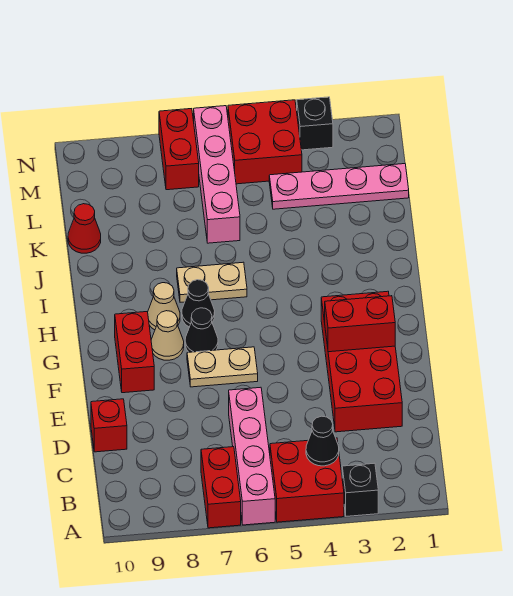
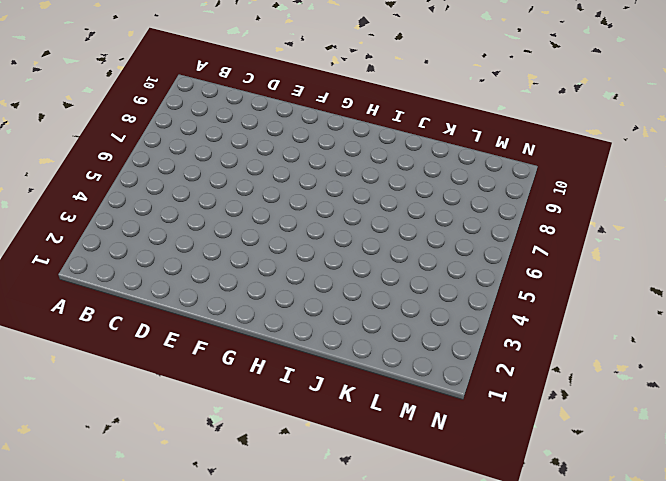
none -> black brick A3 level 1
none -> red brick A4:B5 level 1
none -> pink brick A6:D6 level 1

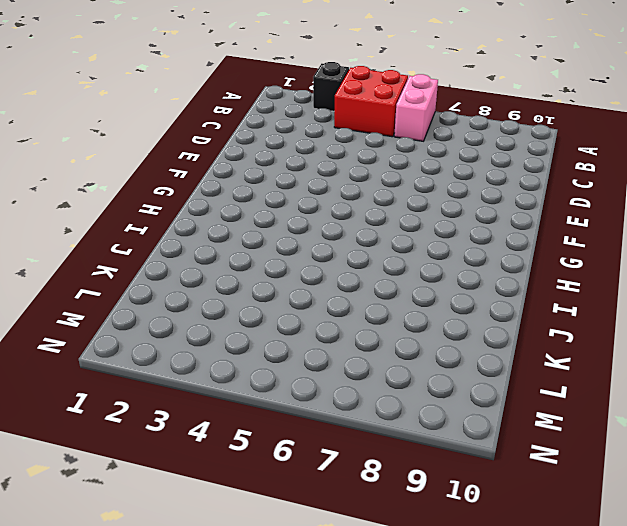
pink brick A6:B6 level 1 -> pink brick A6:D6 level 1
none -> red brick A7:B7 level 1
none -> red brick D2:G3 level 1
none -> red brick D10 level 1

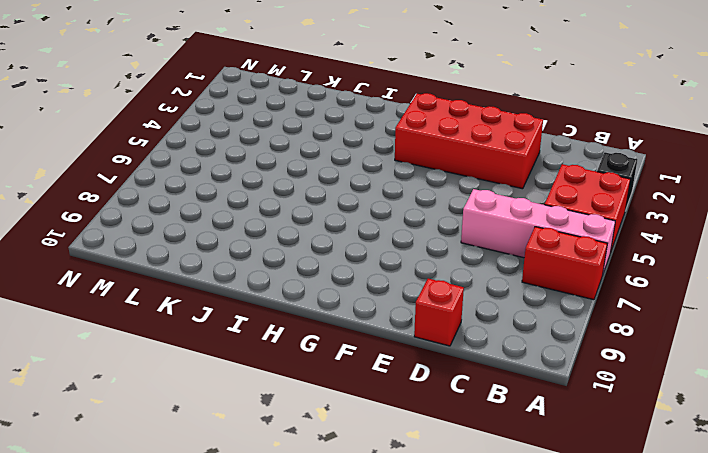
none -> tan plate F6:F7 level 1
none -> red brick F9:G9 level 1
none -> black cone G7 level 1

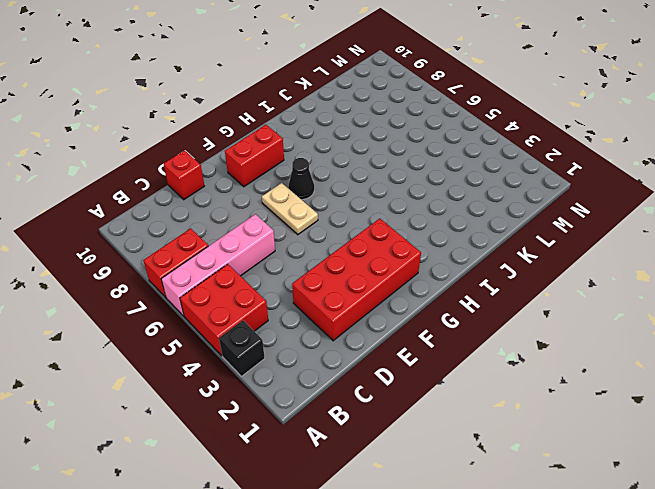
none -> tan cone G8 level 1
none -> black cone H7 level 1
none -> tan cone H8 level 1

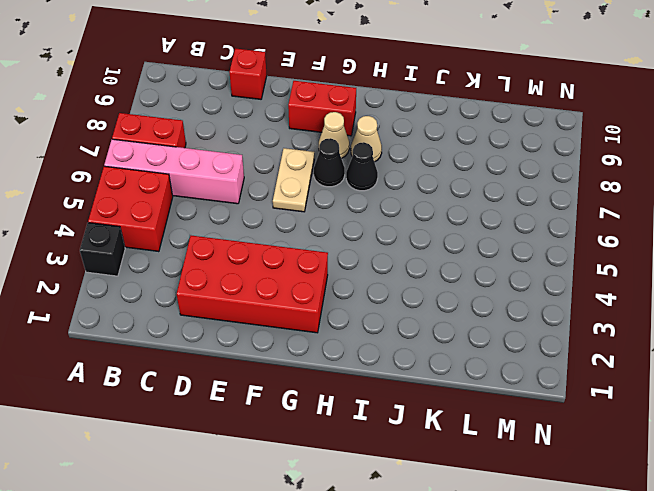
none -> tan plate I6:I7 level 1
none -> pink brick K6:N6 level 1
none -> red cone K10 level 1

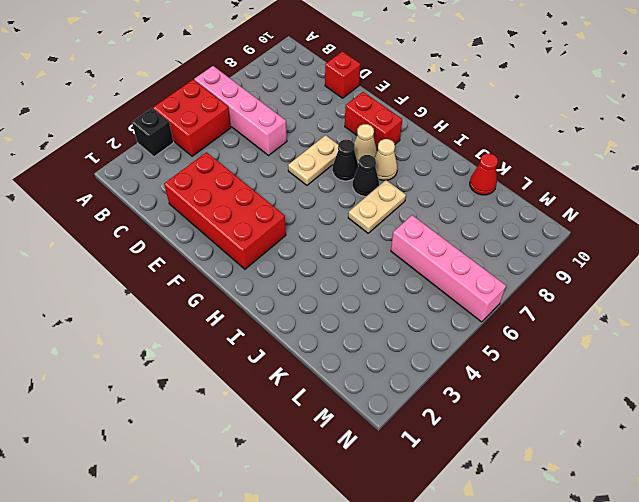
none -> red brick A7:B7 level 1
none -> pink plate L1:L4 level 1
none -> red brick M4:N5 level 1

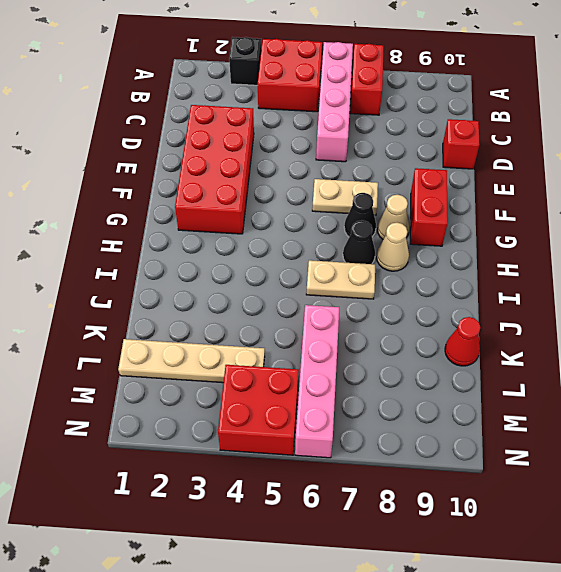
tan plate L1:L4 level 1 -> pink plate L1:L4 level 1
none -> red brick M7:N7 level 1
none -> black brick N3 level 1
none -> black cone B4 level 2

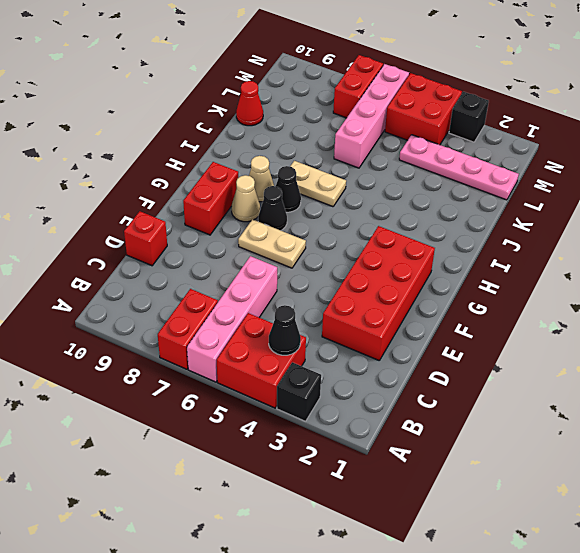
none -> red brick F2:F3 level 2

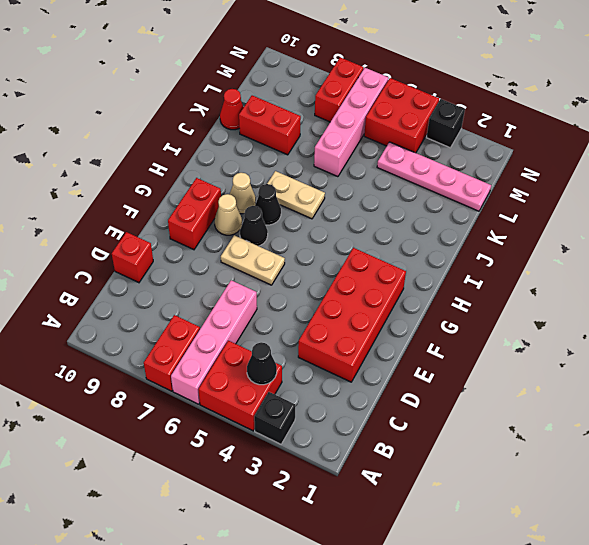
red brick K8:K9 level 1 -> red brick F2:F3 level 2

